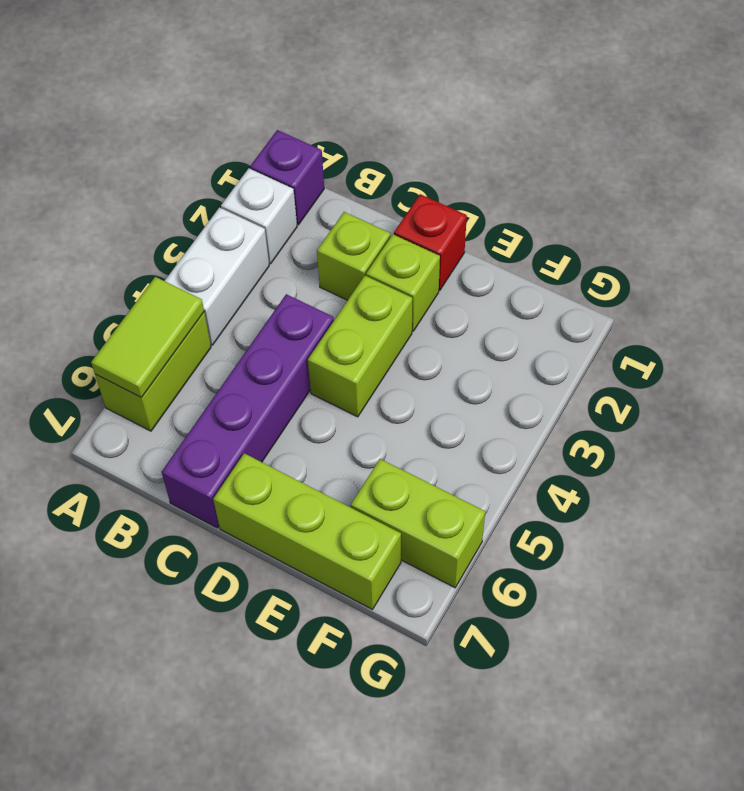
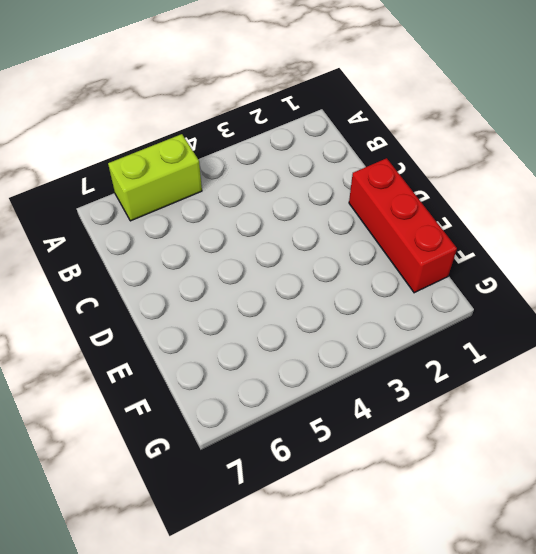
red brick D1:F1 level 1 -> red brick D1 level 1
none -> purple brick A1 level 1
none -> white brick A2 level 1
none -> white brick A3:A4 level 1

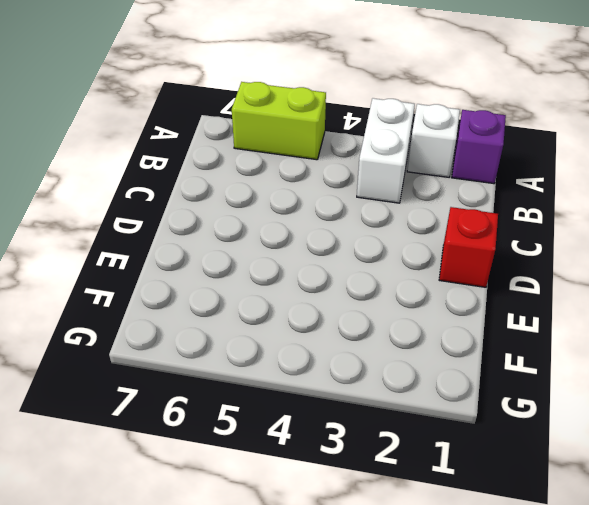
white brick A3:B3 level 1 -> white brick A3:A4 level 1
none -> lime brick C2 level 1
none -> purple brick C4:C7 level 1
none -> lime brick D2 level 1

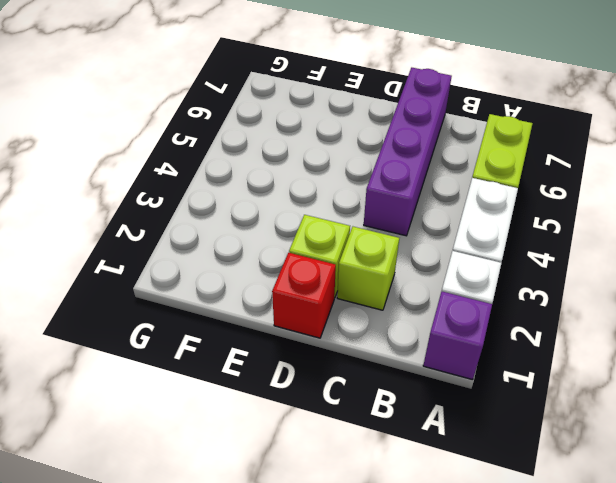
none -> lime brick D3:D4 level 1
none -> lime brick D7:F7 level 1
none -> lime brick F6:G6 level 1

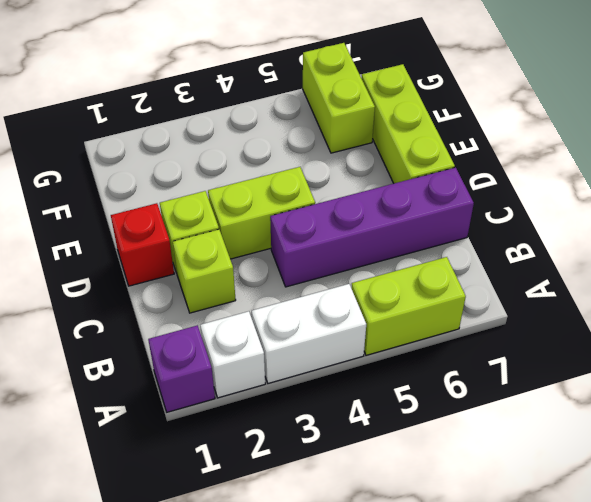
none -> lime tile A5:A6 level 2

